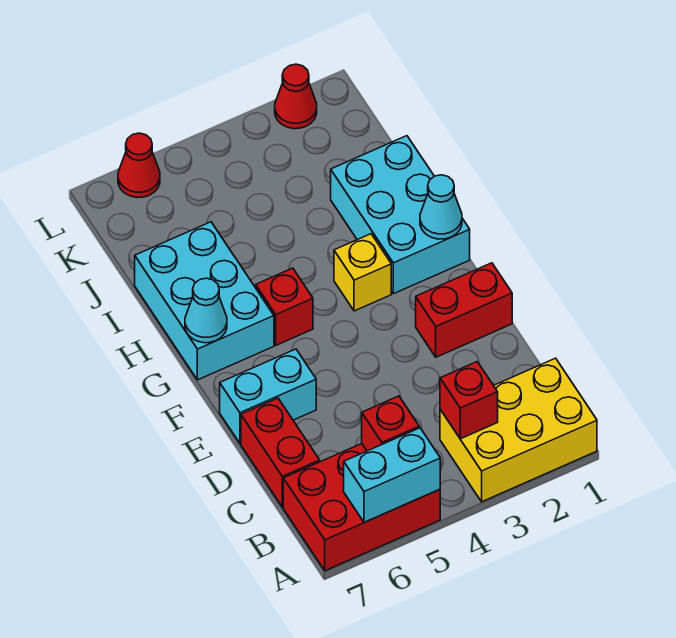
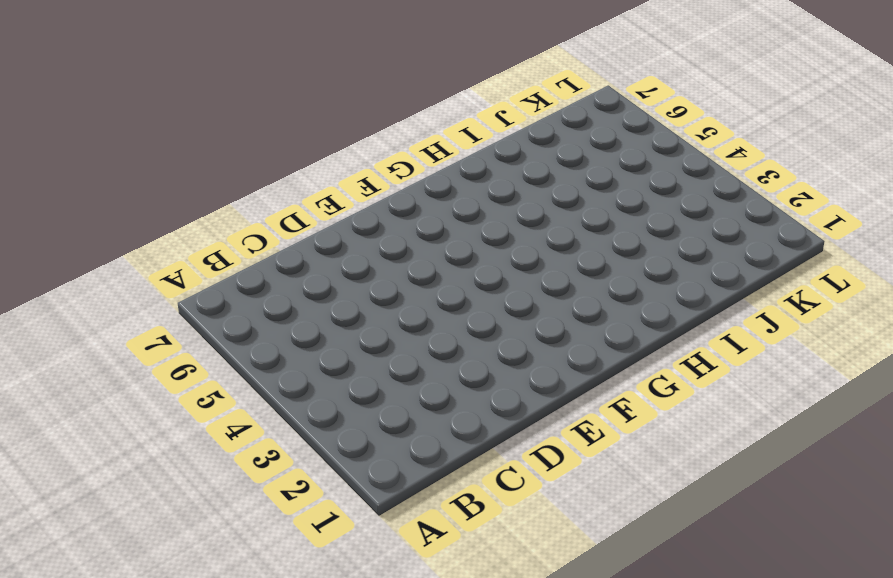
none -> yellow brick A1:B3 level 1
none -> red brick A5:B7 level 1
none -> red brick C7:D7 level 1

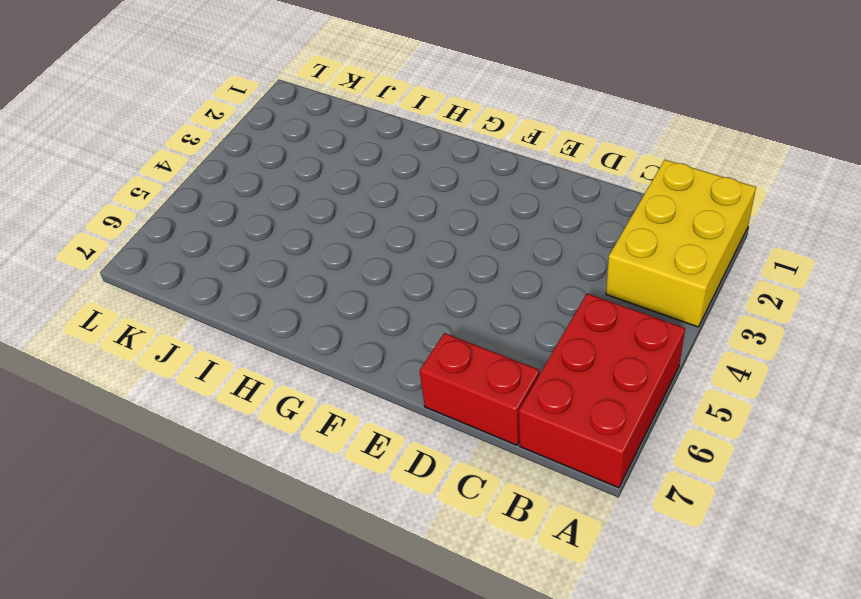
none -> red brick E1:E2 level 1
none -> cyan brick E6:E7 level 1
none -> cyan brick G1:I2 level 1

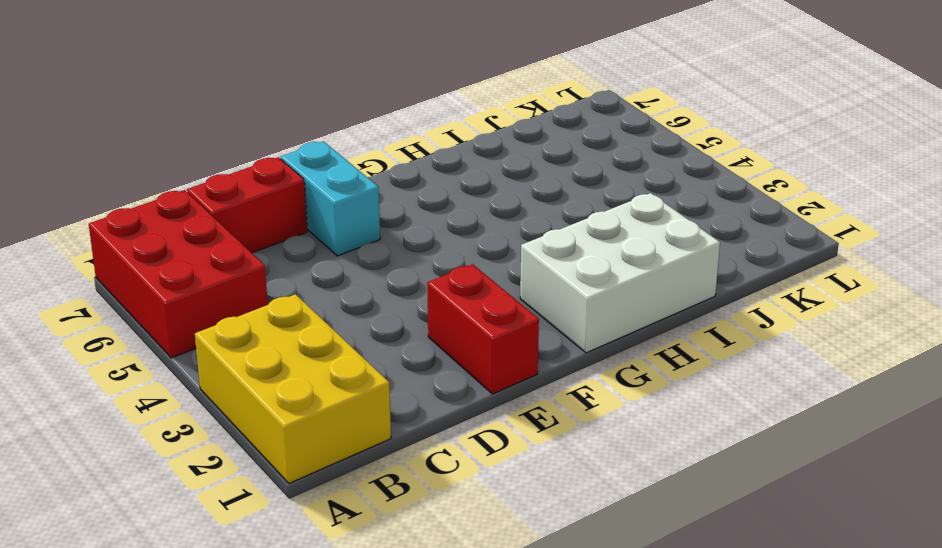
white brick G1:I2 level 1 -> cyan brick G1:I2 level 1
none -> yellow brick G3 level 1
none -> red brick G5 level 1
none -> cyan brick G6:I7 level 1

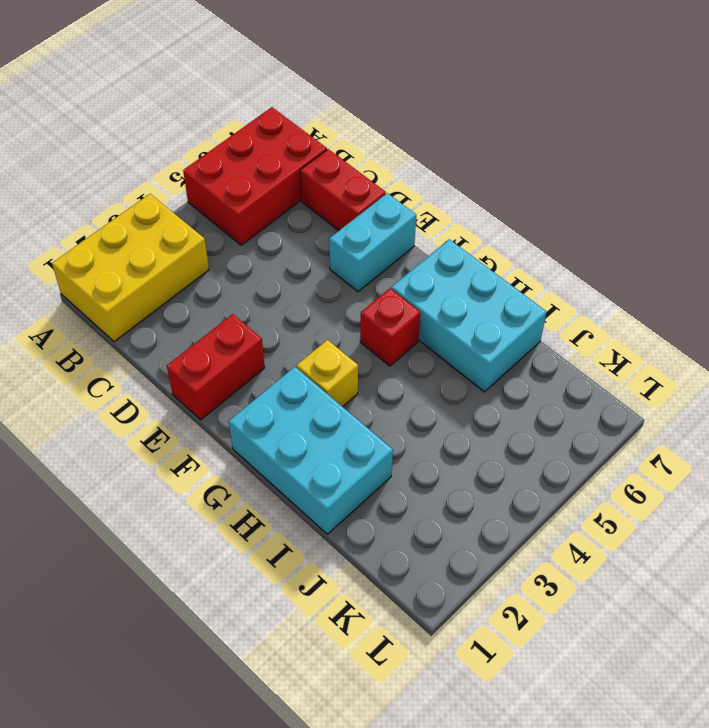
none -> red cone L2 level 1
none -> red cone L6 level 1
none -> cyan brick A5:A6 level 2

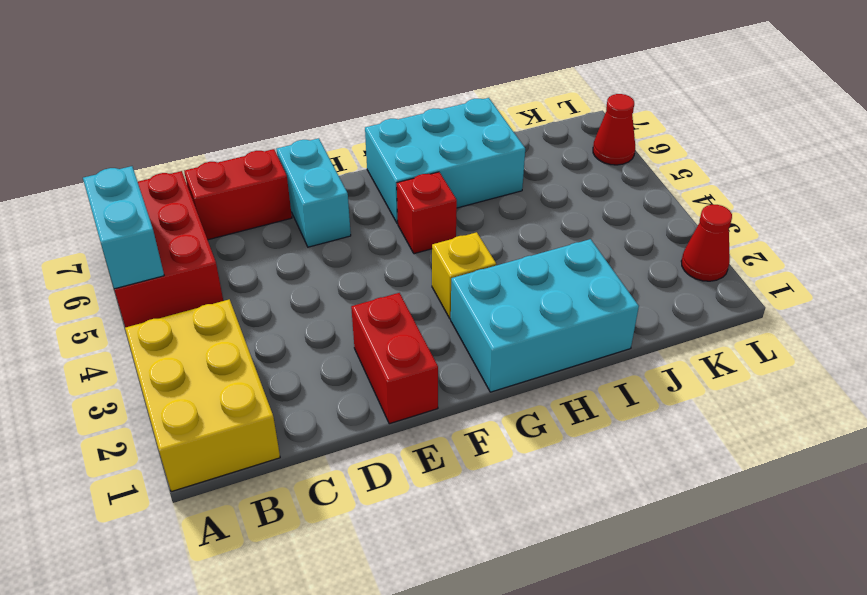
none -> red brick B3 level 2
none -> red brick B5 level 2
none -> cyan cone G1 level 2

